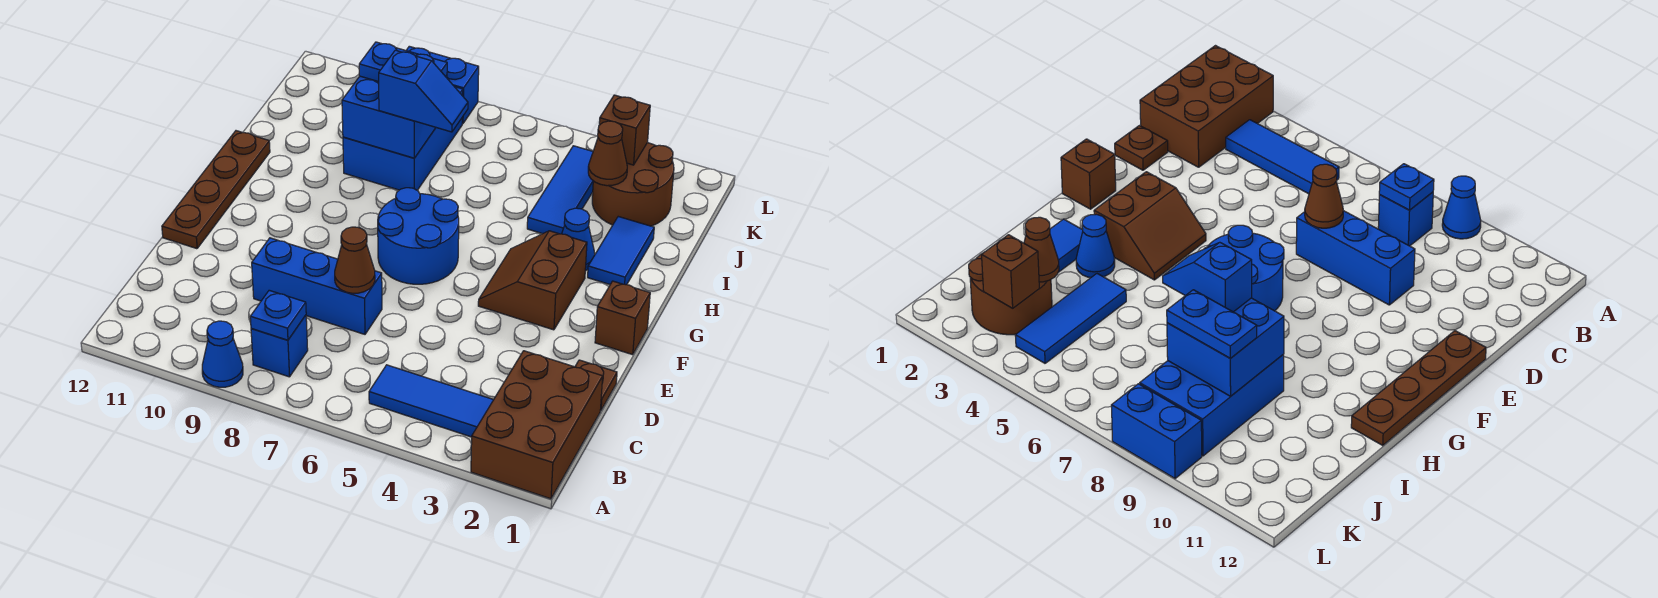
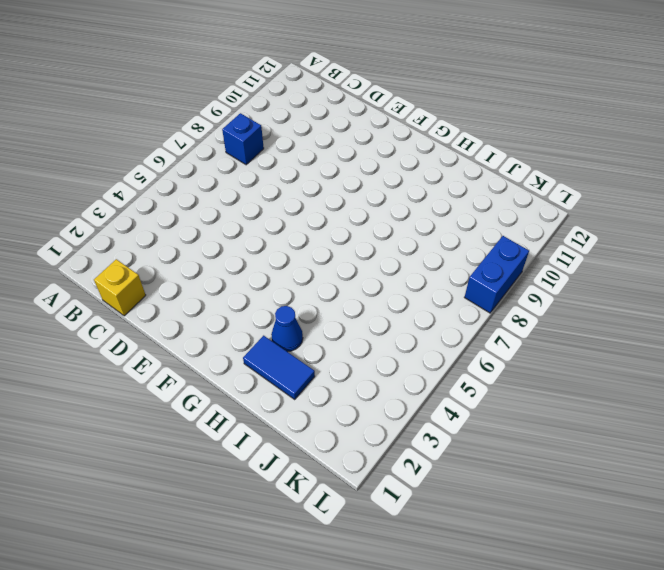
yellow brick C1 level 1 -> brown brick A1:C2 level 1
none -> blue cone A9 level 1
none -> blue tile B3:B5 level 1
none -> brown plate D1 level 1

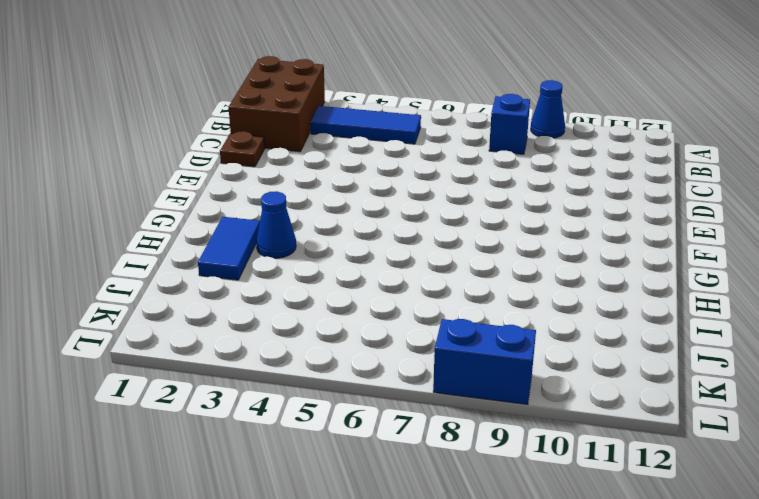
none -> blue brick D7:D9 level 1
none -> brown plate E12:H12 level 1
none -> brown brick F1 level 1

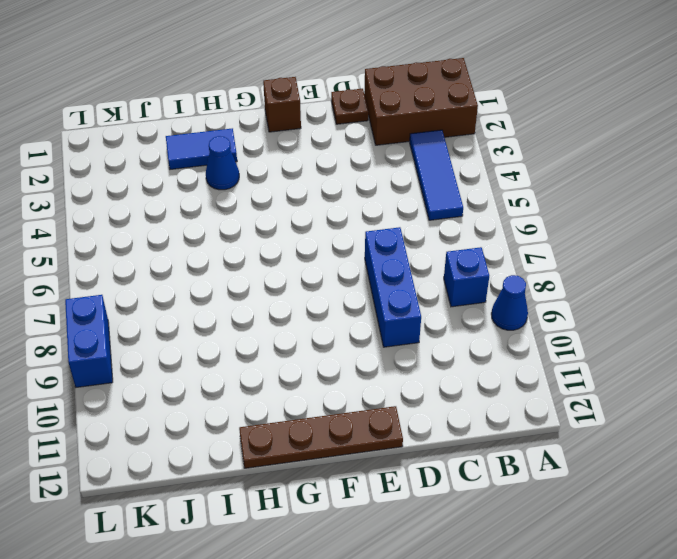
none -> brown slope F3:G4 level 1 top 3
none -> blue round brick F6:G7 level 1
none -> blue tile I4:K4 level 1

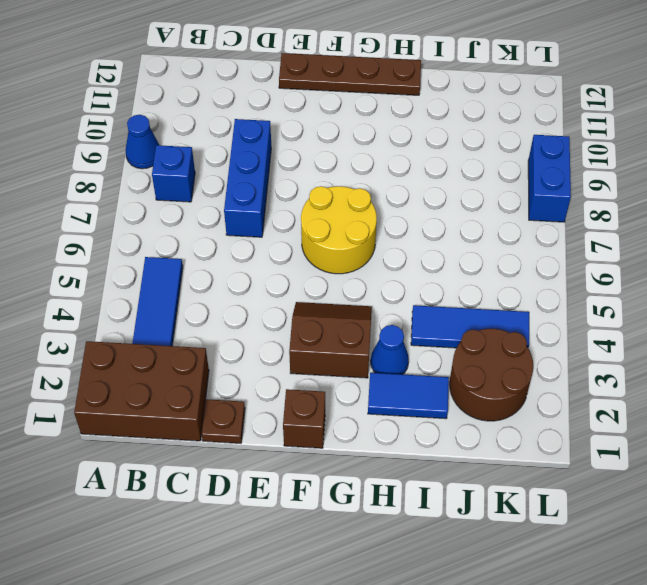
yellow round brick F6:G7 level 1 -> blue round brick F6:G7 level 1
none -> blue brick I8:K9 level 1
none -> blue plate B8 level 2
none -> brown cone D7 level 2

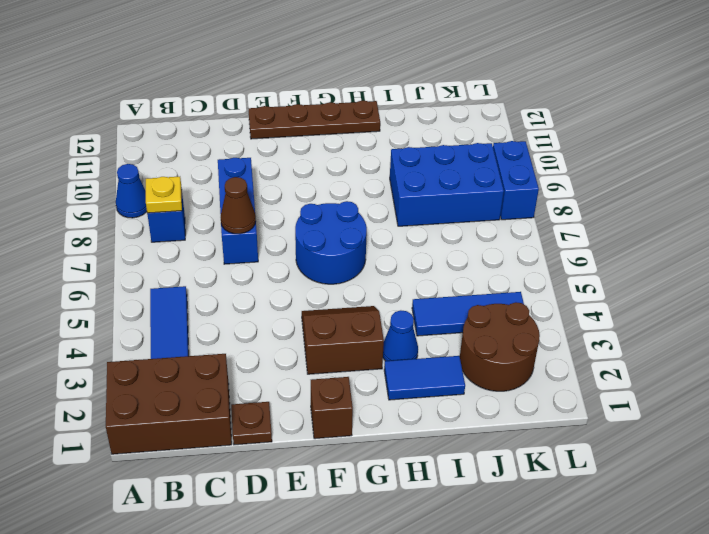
yellow plate B8 level 2 -> blue plate B8 level 2
none -> blue brick I8:J9 level 2
none -> brown cone J3 level 2
none -> brown brick K3 level 2

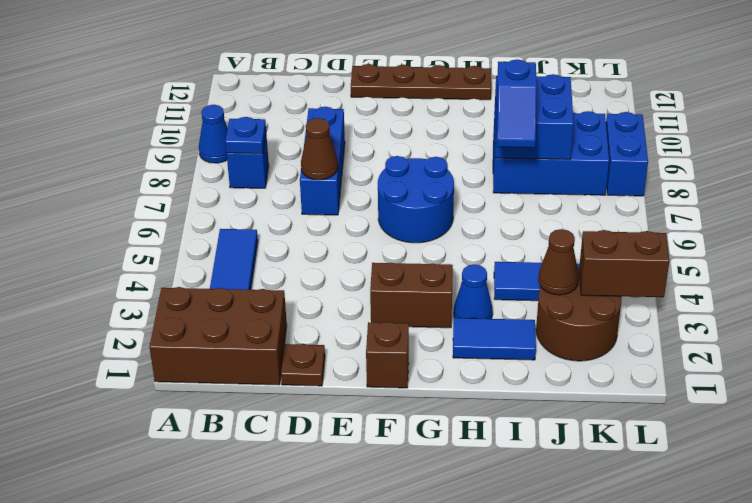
brown brick K3:L3 level 2 -> brown brick K3 level 2
none -> blue plate J8:J9 level 3

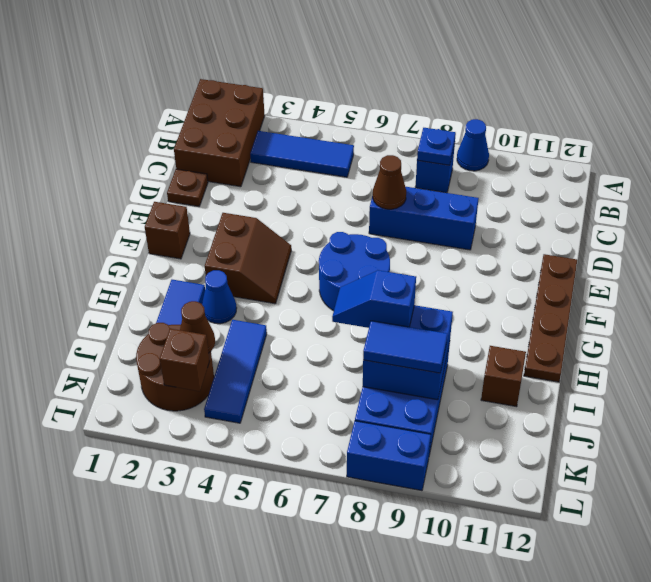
brown brick I11 level 1 -> none
blue tile J8:J9 level 3 -> blue plate J8:J9 level 3

